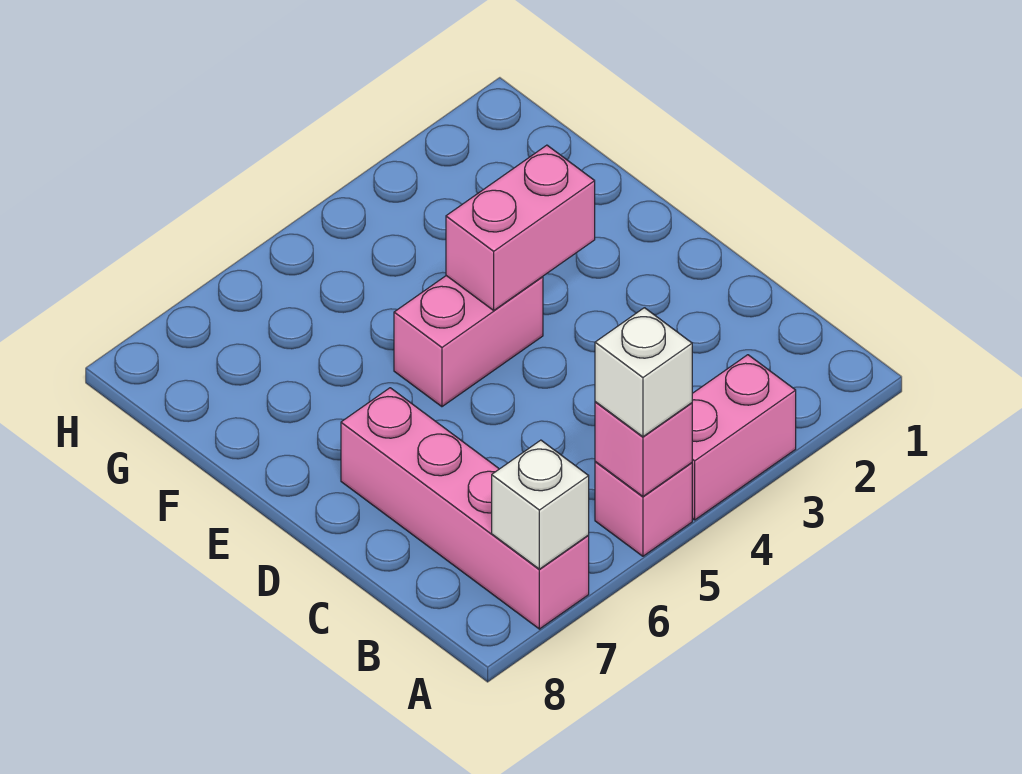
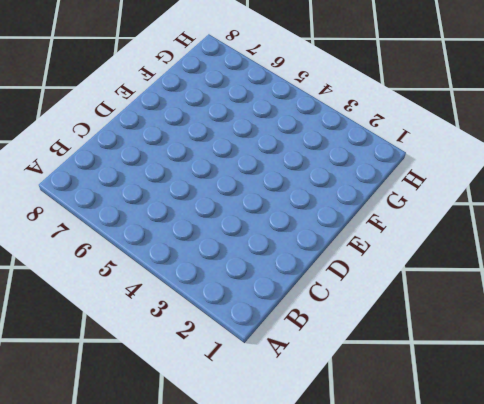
none -> pink brick A3:A4 level 1
none -> pink brick A5 level 1

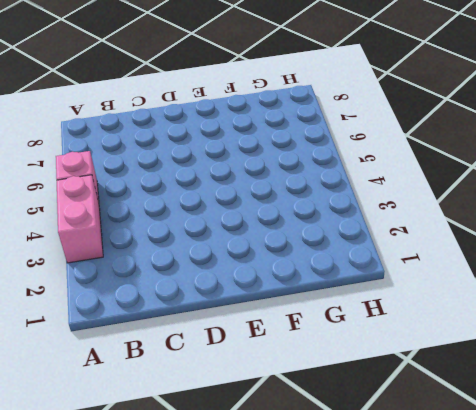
none -> pink brick A7:D7 level 1
none -> pink brick E4:E5 level 1

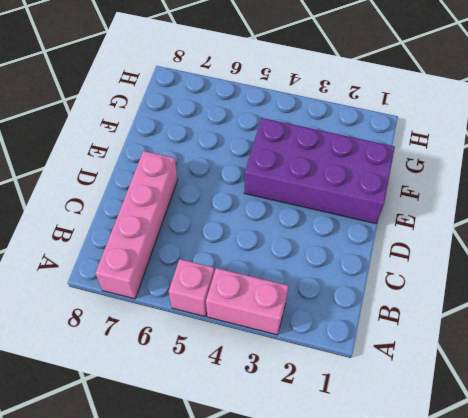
purple brick E1:F4 level 1 -> pink brick E4:E5 level 1
none -> pink brick A5 level 2
none -> white brick A7 level 2

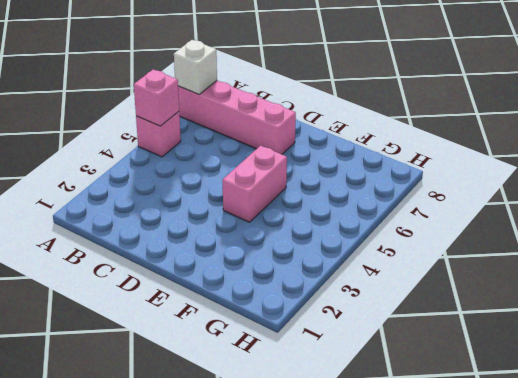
none -> pink brick A3:A4 level 1
none -> pink brick E3:E4 level 2

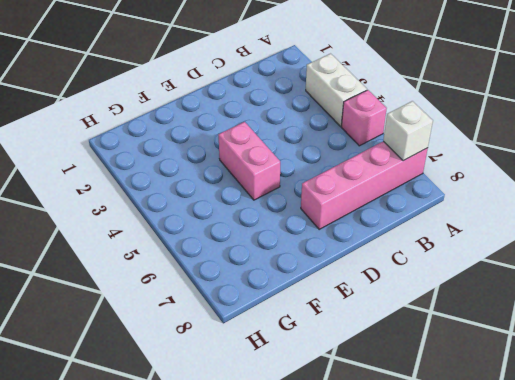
white brick A3:A4 level 1 -> pink brick A3:A4 level 1
none -> pink brick A5 level 2
none -> pink brick E3:E4 level 2

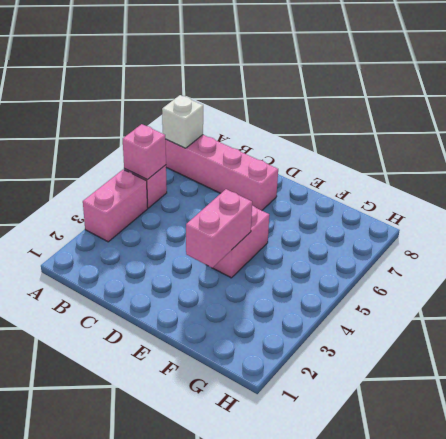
none -> white brick A5 level 3

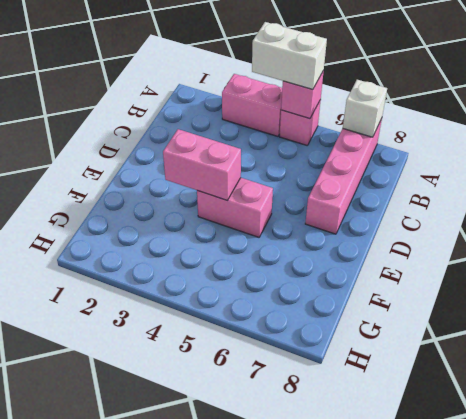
white brick A4:A5 level 3 -> white brick A5 level 3

